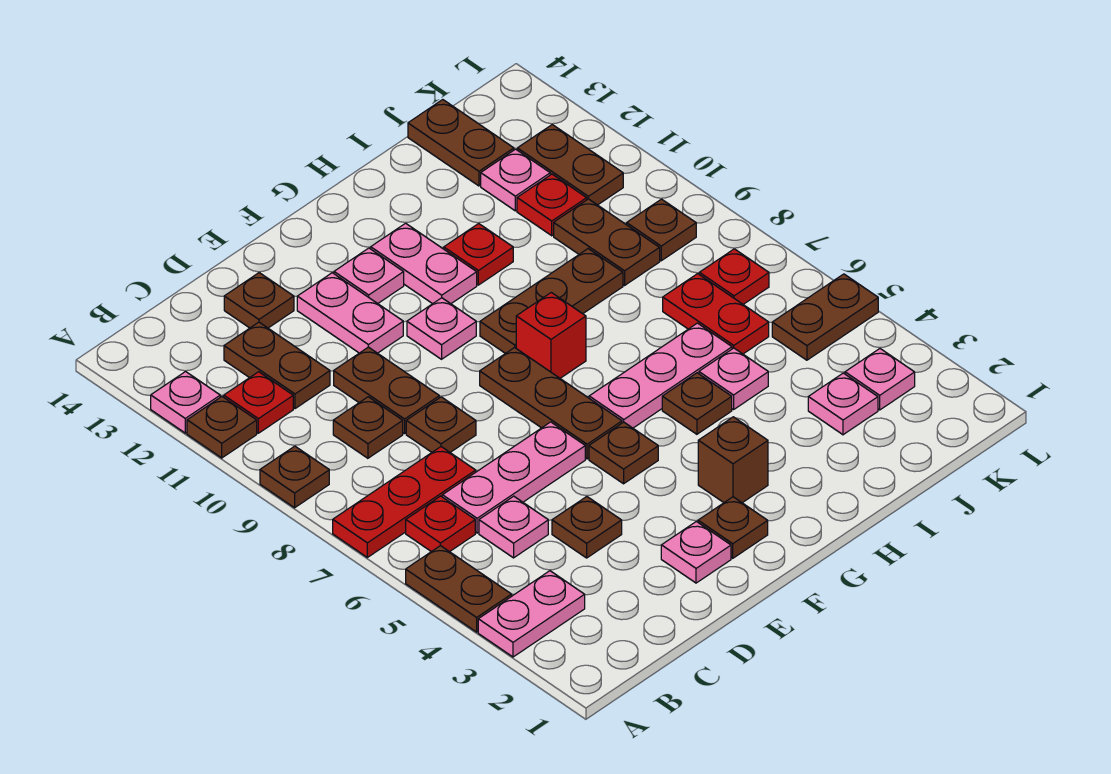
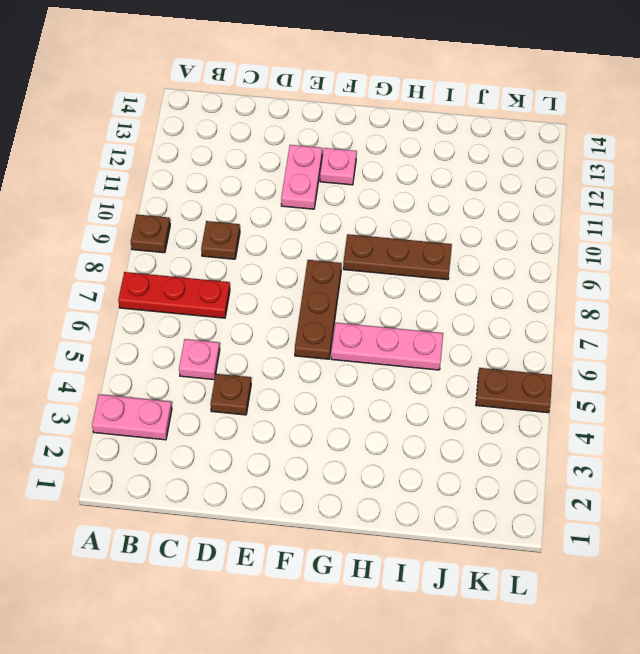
none -> brown plate A4:A5 level 1
none -> brown plate A11 level 1
none -> pink plate A12 level 1
none -> red plate B6 level 1

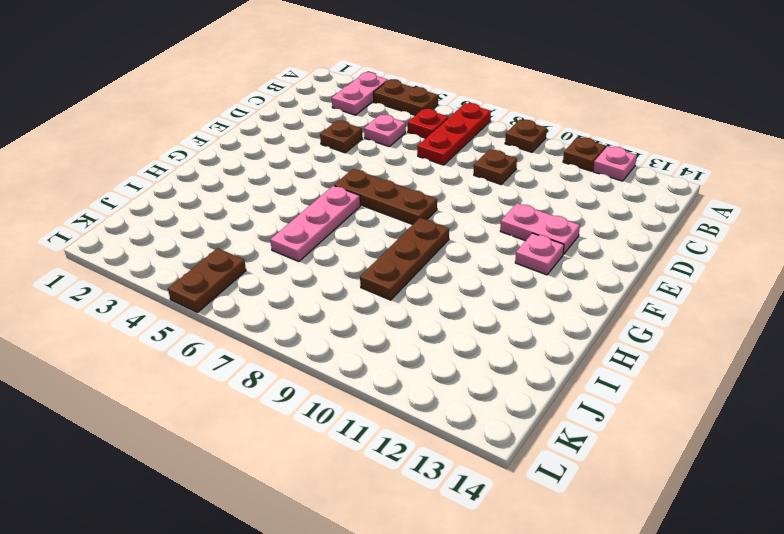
none -> red plate B11 level 1
none -> pink plate C6:E6 level 1
none -> brown plate C11:C12 level 1
none -> brown plate D8 level 1

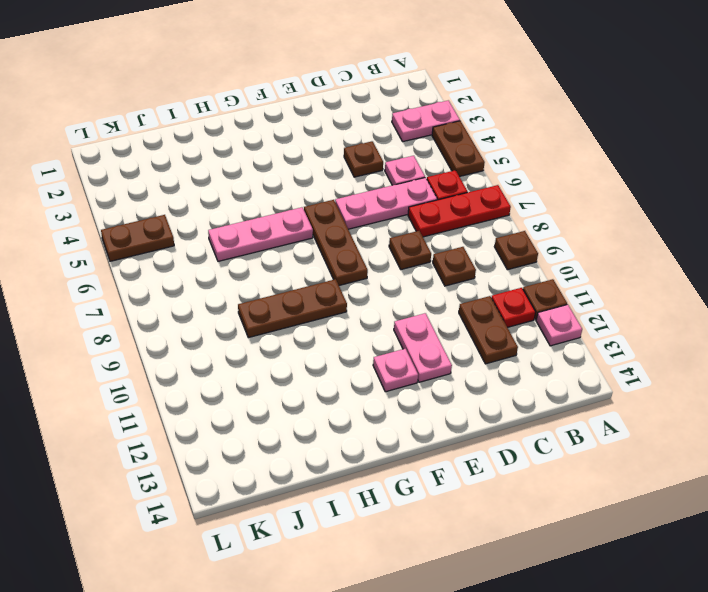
none -> brown plate D9:D10 level 1
none -> brown plate D13 level 1
none -> pink plate E2 level 1
none -> brown plate F2 level 1

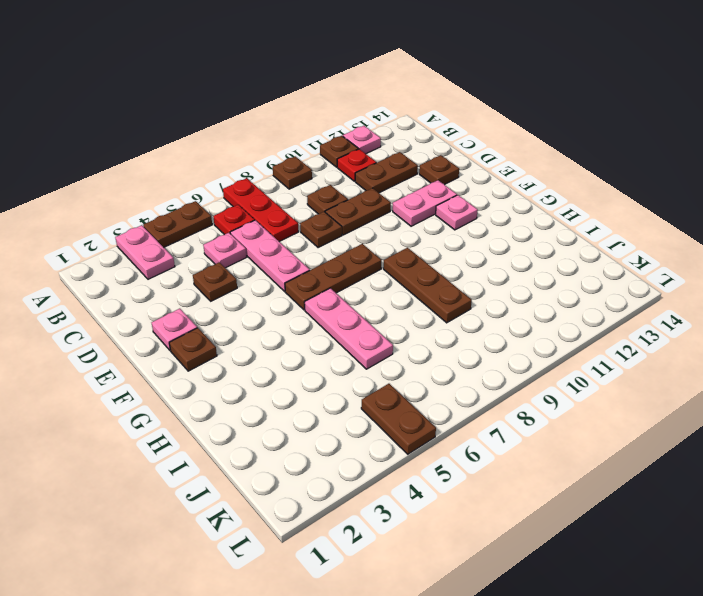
none -> brown plate F5 level 1
none -> pink plate F10 level 1
none -> brown brick G3 level 1
none -> red brick G8 level 1

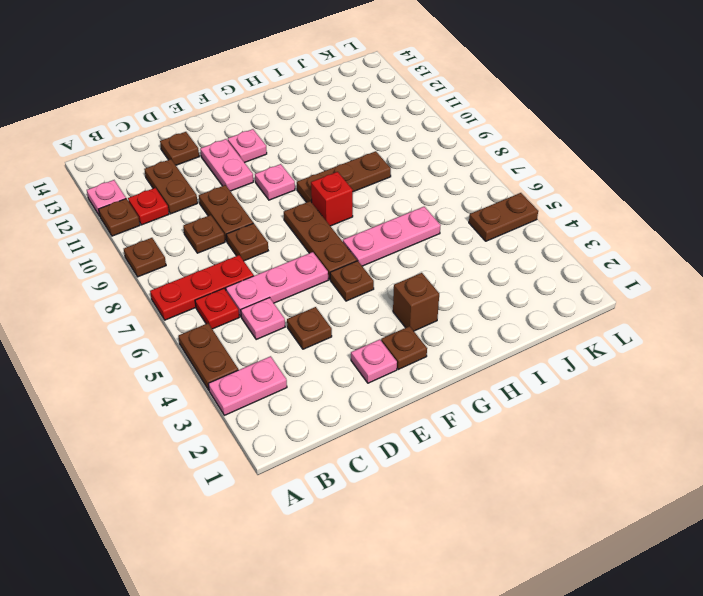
none -> pink plate G11:G12 level 1
none -> brown plate H5 level 1
none -> red plate H11 level 1
none -> pink plate I5 level 1

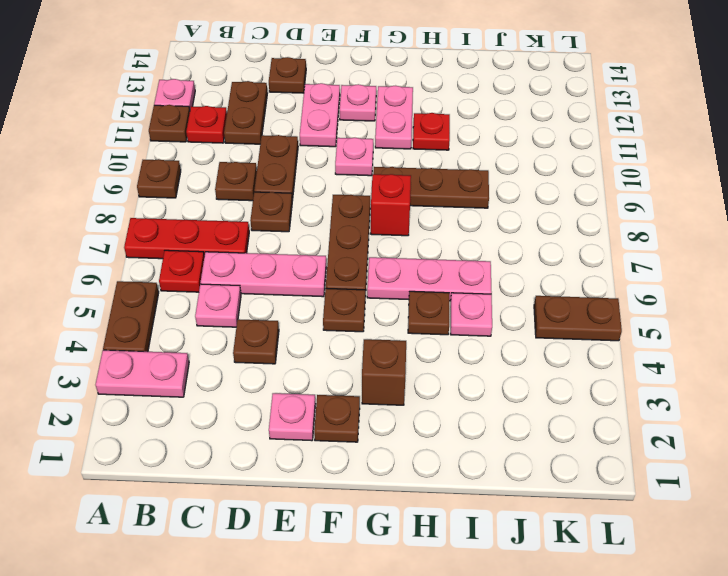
none -> pink plate J3 level 1
none -> red plate J6:J7 level 1
none -> brown plate J9:J10 level 1
none -> red plate J11 level 1

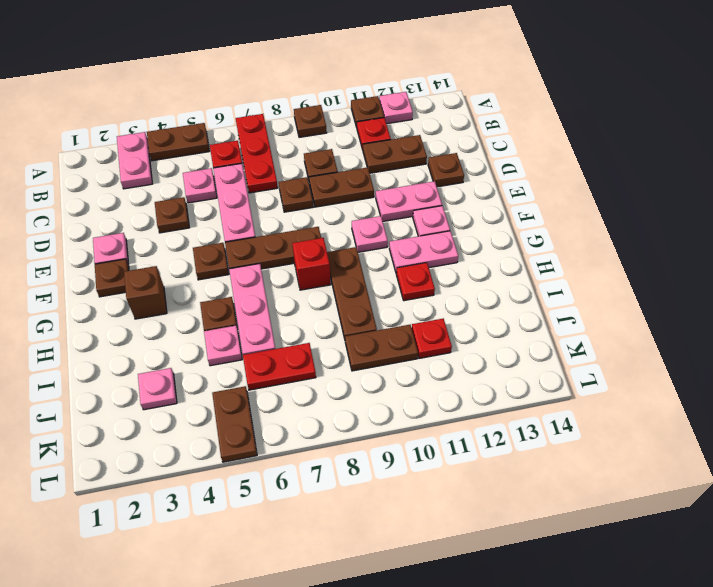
none -> pink plate J12 level 1
none -> brown plate J13:J14 level 1
none -> pink plate K3 level 1
none -> red plate K7 level 1

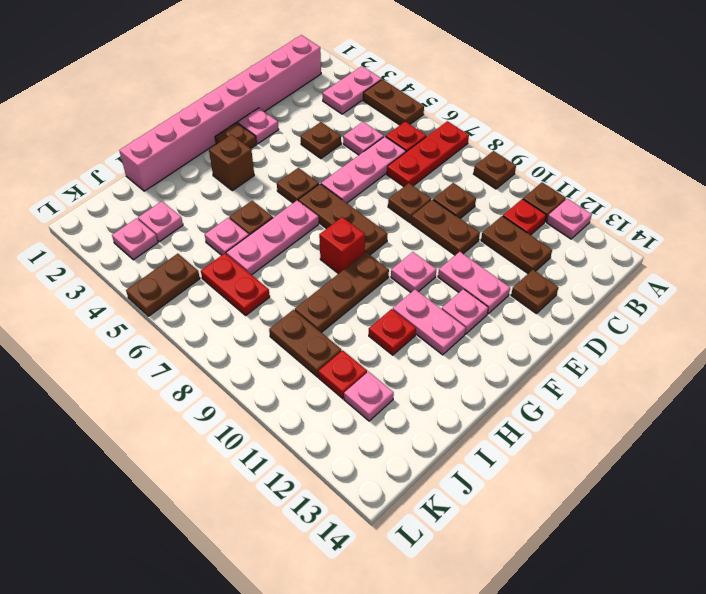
pink brick B1:I1 level 1 -> none
none -> brown plate J13:J14 level 1
none -> red plate K7 level 1
none -> brown plate K9 level 1
none -> brown plate K11:K12 level 1

